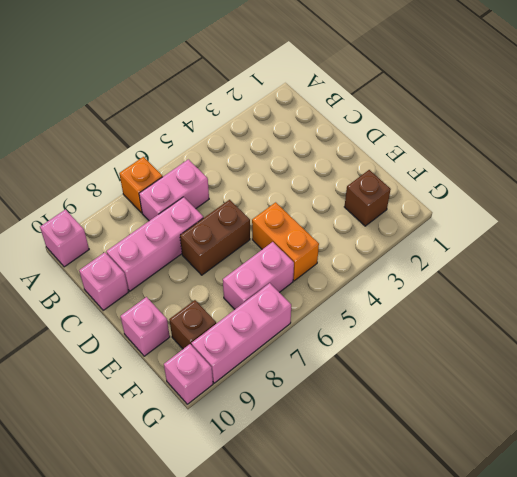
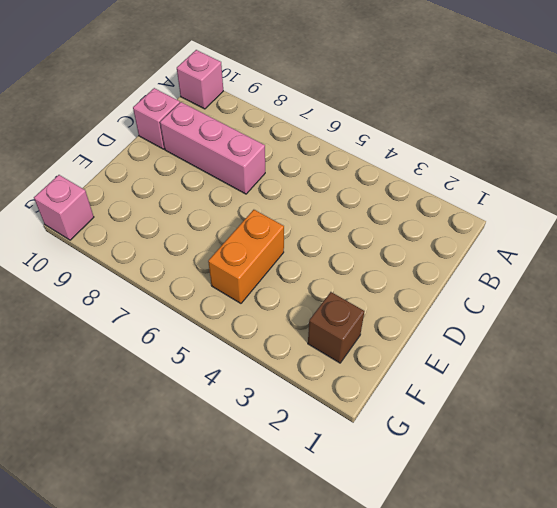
none -> orange brick A7 level 1
none -> pink brick B6:B7 level 1
none -> brown brick D6:D7 level 1

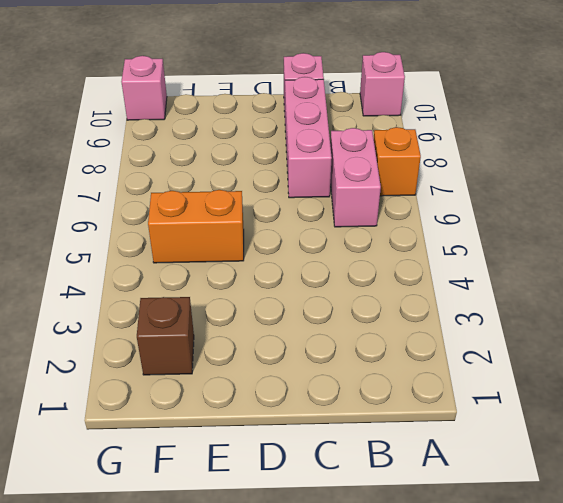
none -> brown brick D6:D7 level 1
none -> pink brick E10 level 1
none -> pink brick F6:F7 level 1

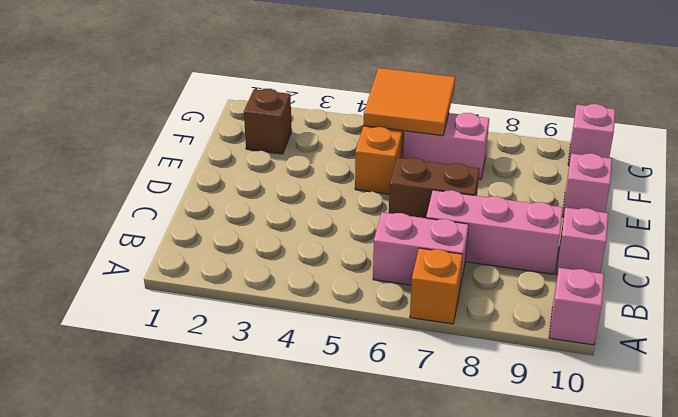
orange tile F5:G6 level 2 -> none
none -> brown brick F9 level 1
none -> pink brick G7:G9 level 1

